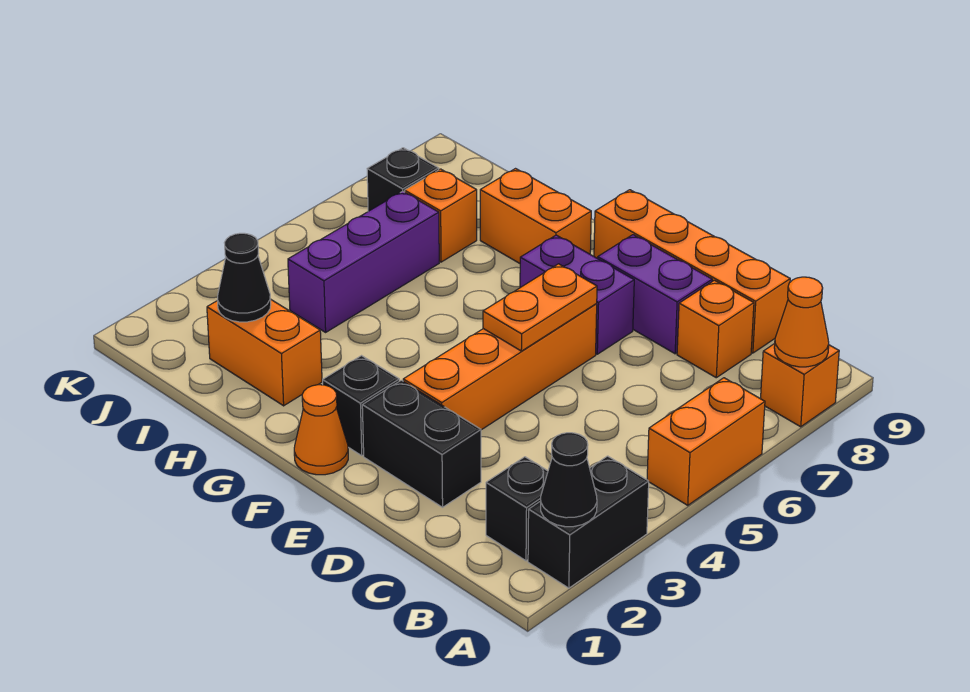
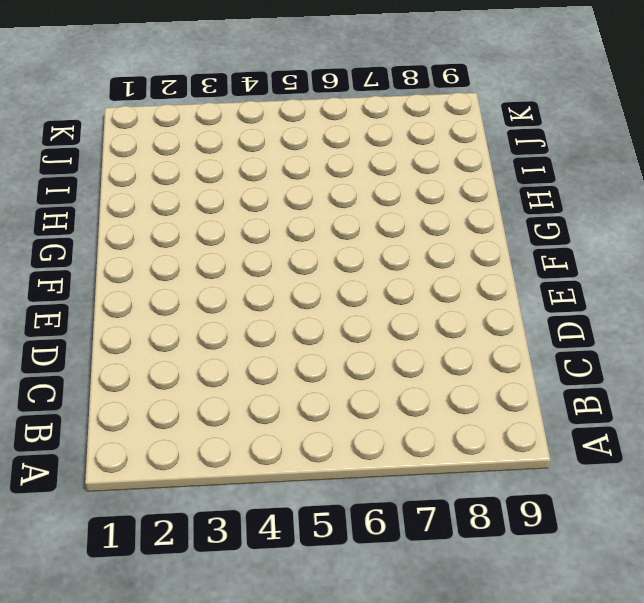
none -> black brick A2:A3 level 1
none -> orange brick A5:A6 level 1
none -> orange brick A8 level 1

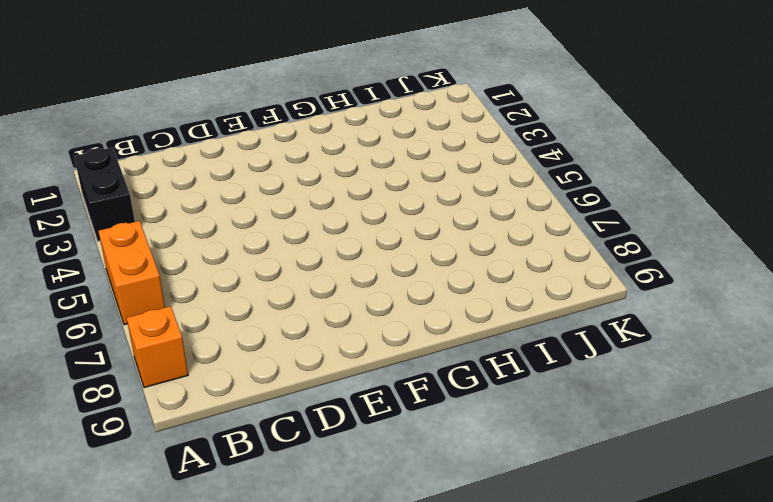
none -> black brick B2 level 1
none -> orange brick C8 level 1
none -> orange brick C9:F9 level 1

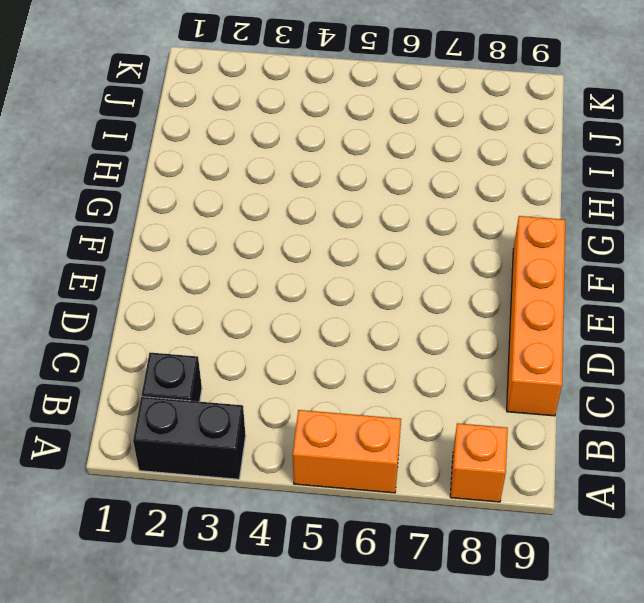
none -> orange brick C8 level 1
none -> black brick D2:E2 level 1
none -> purple brick D8:E8 level 1

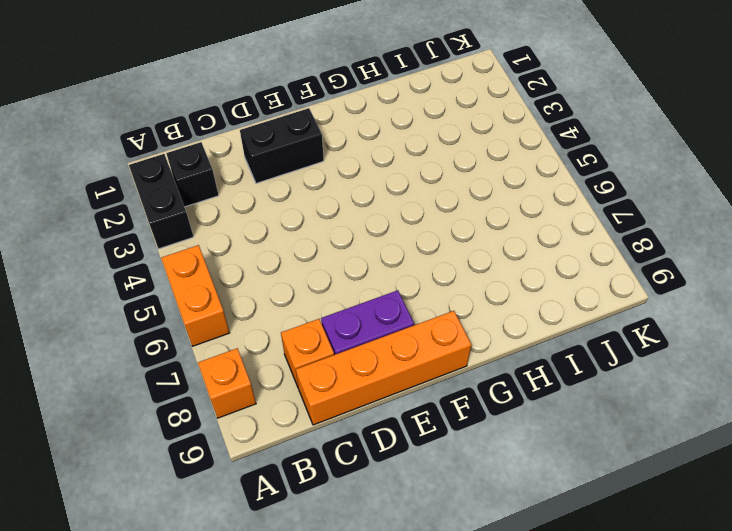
none -> orange brick E3:E6 level 1
none -> purple brick E7:F7 level 1
none -> orange cone F1 level 1

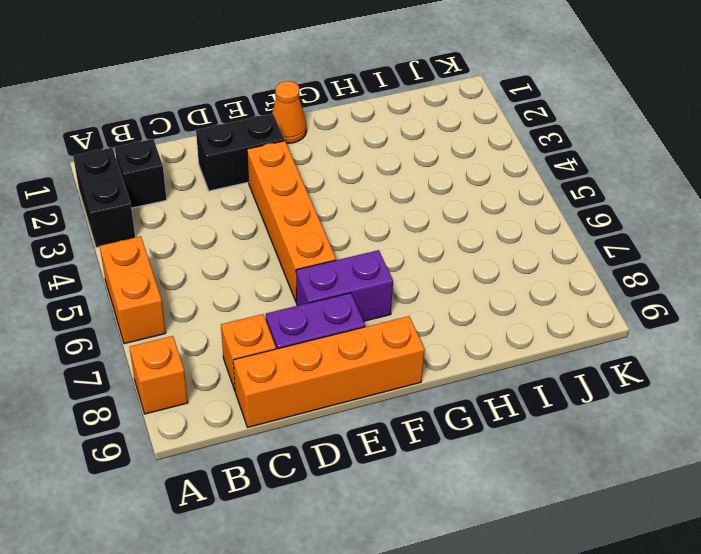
none -> black brick F2 level 1
none -> orange brick G8:H8 level 1
none -> orange brick H2:I2 level 1

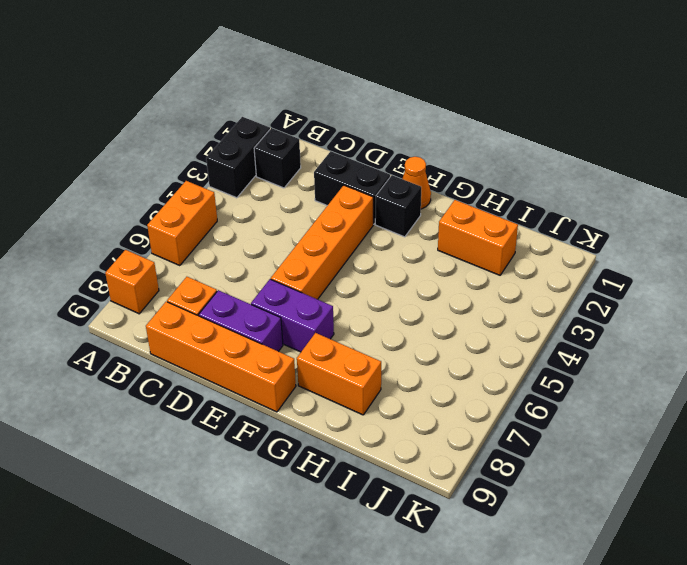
none -> purple brick I4:I6 level 1
none -> orange brick I7 level 1
none -> black brick J7 level 1

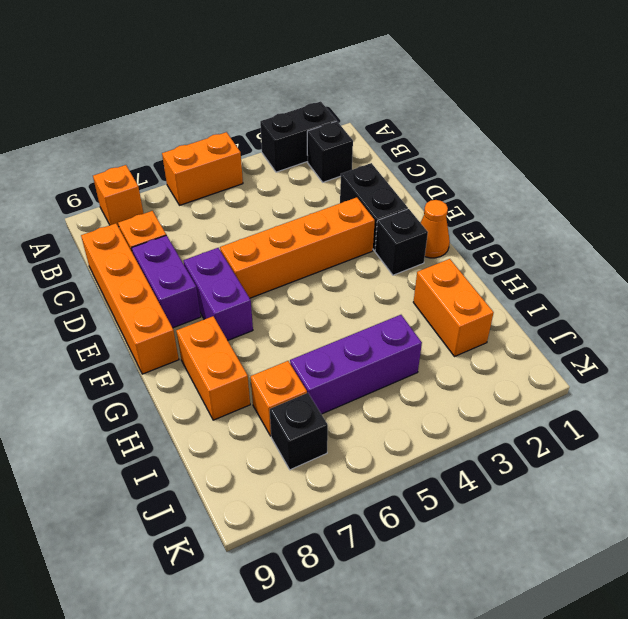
none -> black cone A2 level 2
none -> orange cone A8 level 2
none -> orange plate E5:E6 level 2

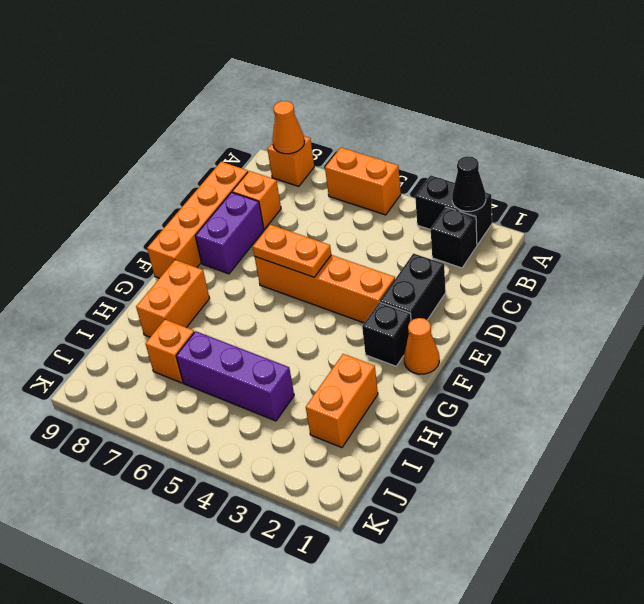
none -> purple brick E7:F7 level 1
none -> black brick J7 level 1
none -> black cone I2 level 2

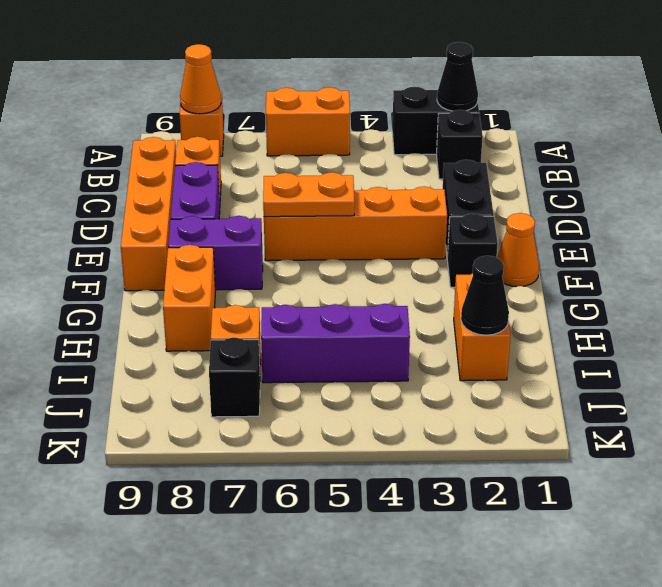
purple brick F7:F8 level 1 -> purple brick E7:F7 level 1

